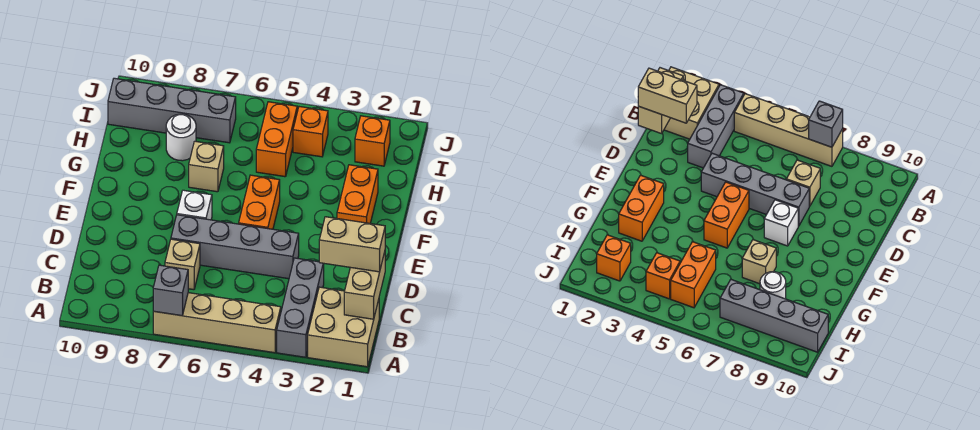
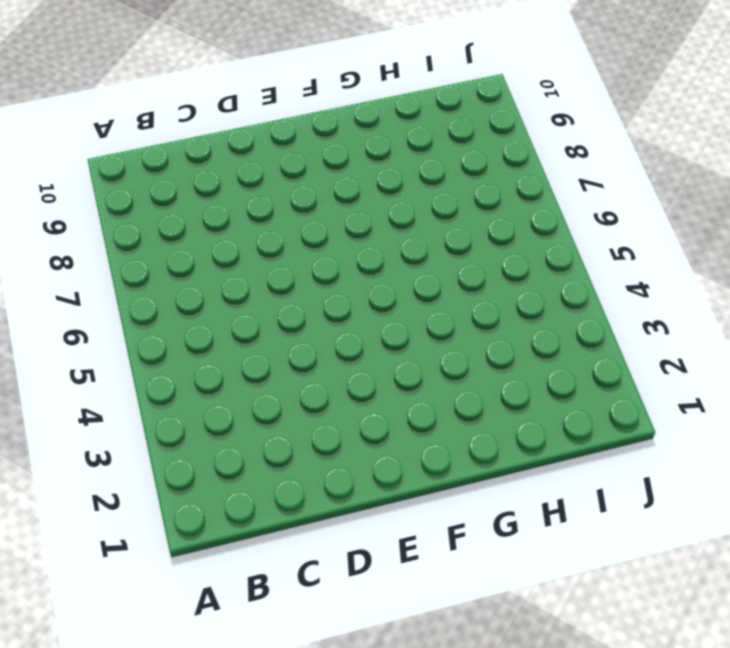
none -> tan brick A1:B2 level 1
none -> grey brick A3:C3 level 1
none -> tan brick A4:A7 level 1

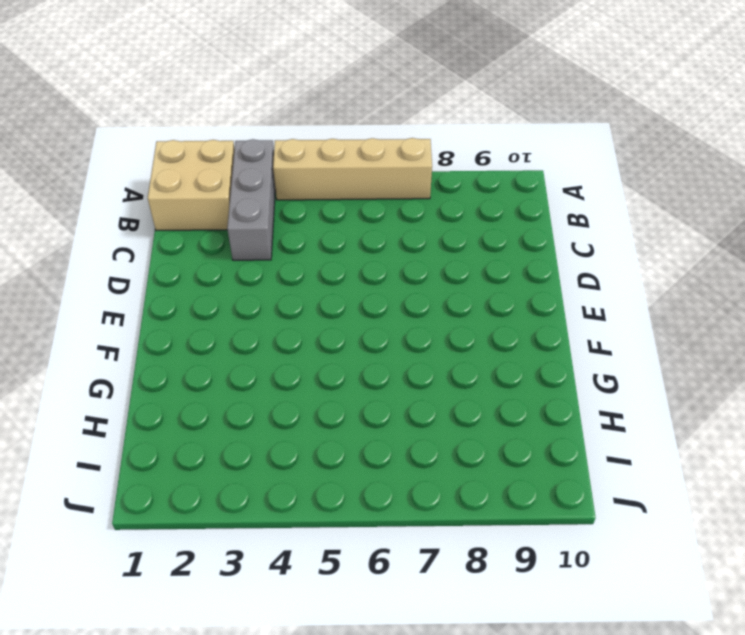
none -> tan brick C7 level 1
none -> grey brick D4:D7 level 1
none -> orange brick E5:F5 level 1

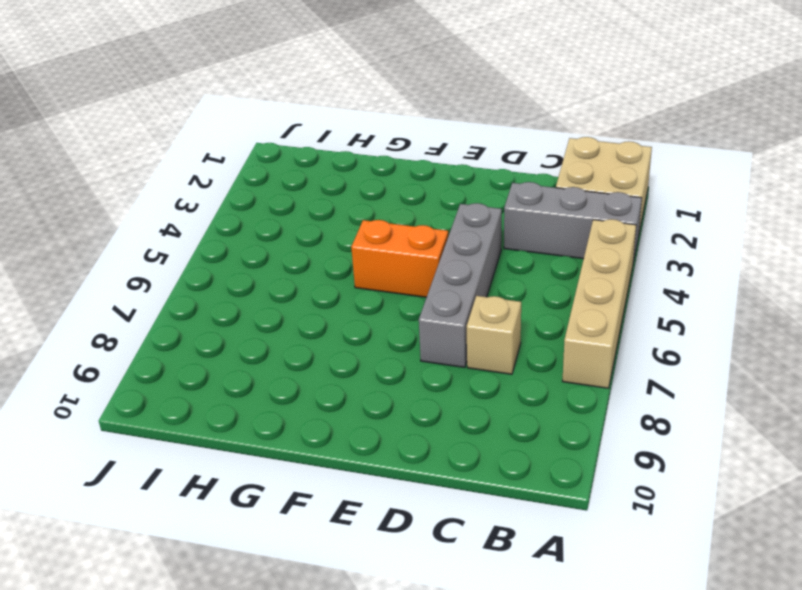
none -> white brick E7 level 1
none -> orange brick F2:G2 level 1
none -> tan brick G7 level 1

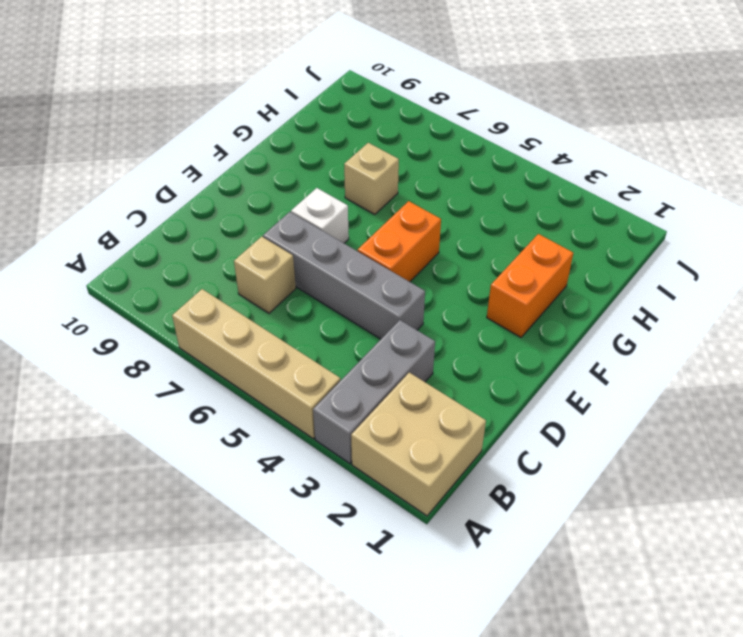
none -> orange brick H5:I5 level 1
none -> white round brick H8 level 1
none -> orange brick I2 level 1

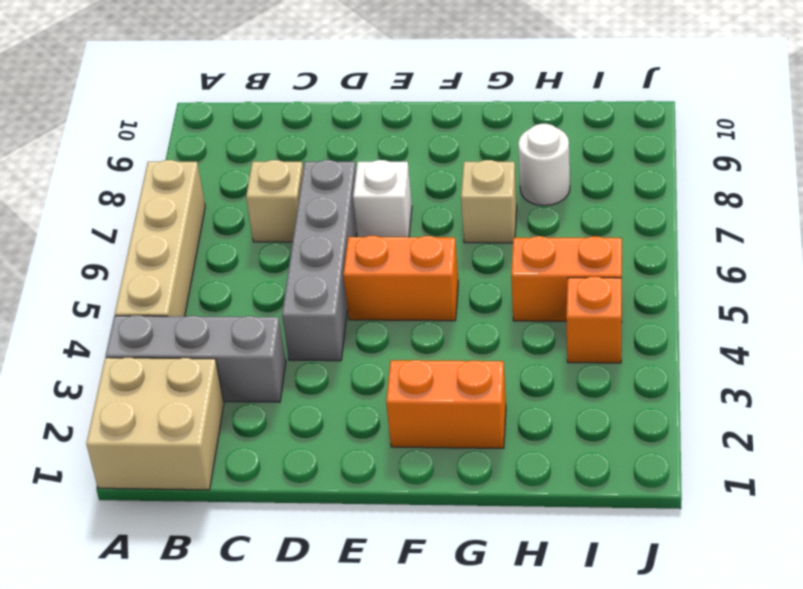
none -> orange brick I2 level 1
none -> grey brick I7:I10 level 1
none -> grey brick A7 level 2

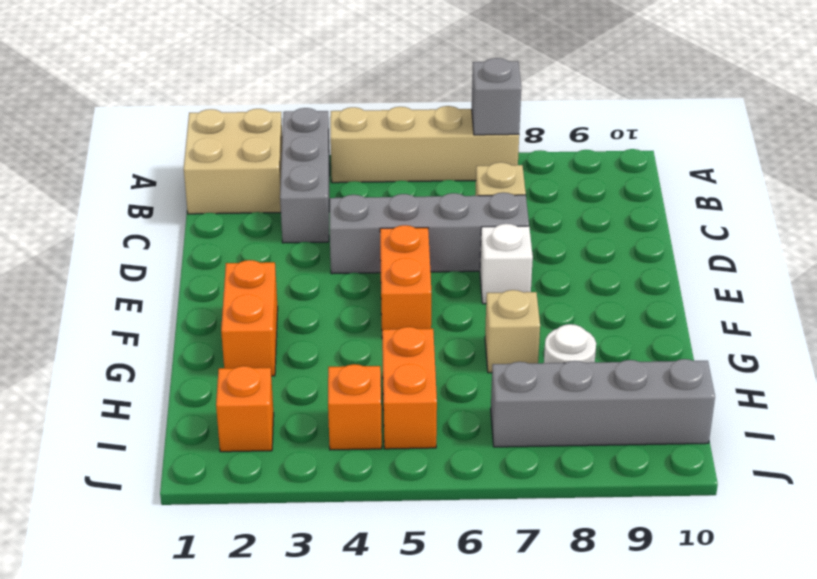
none -> tan brick B1:C1 level 2
none -> tan brick C1:C2 level 3

